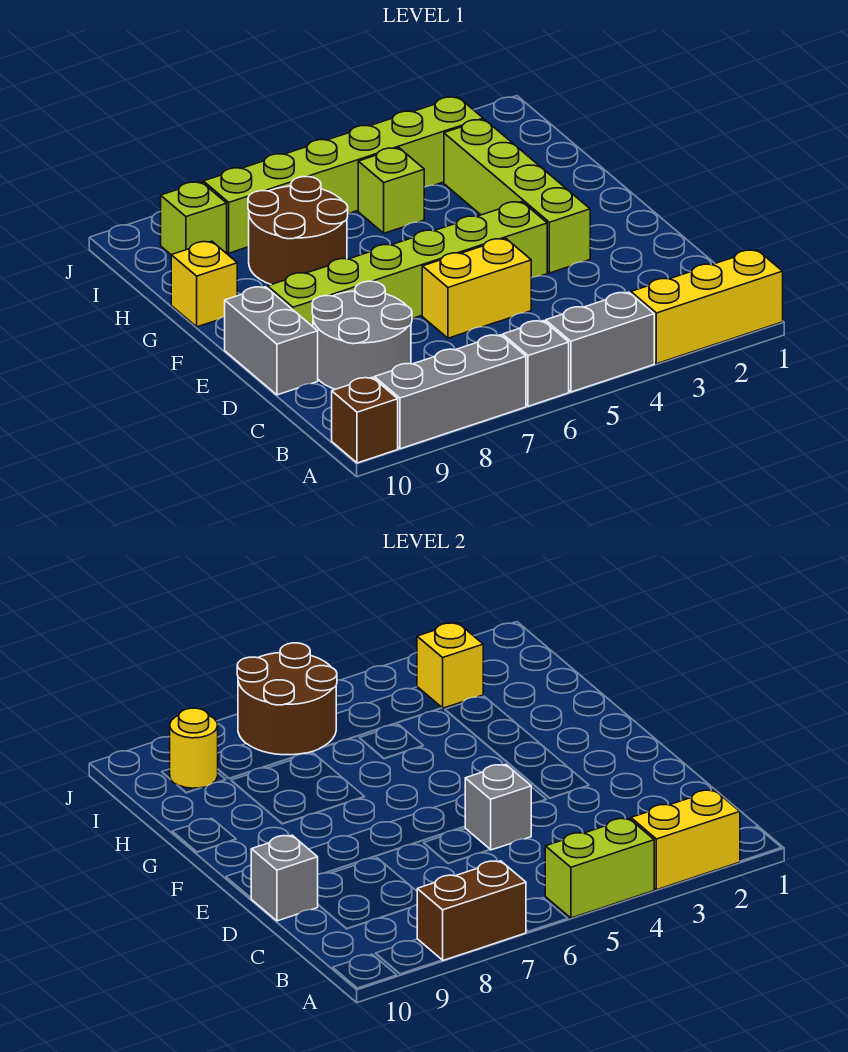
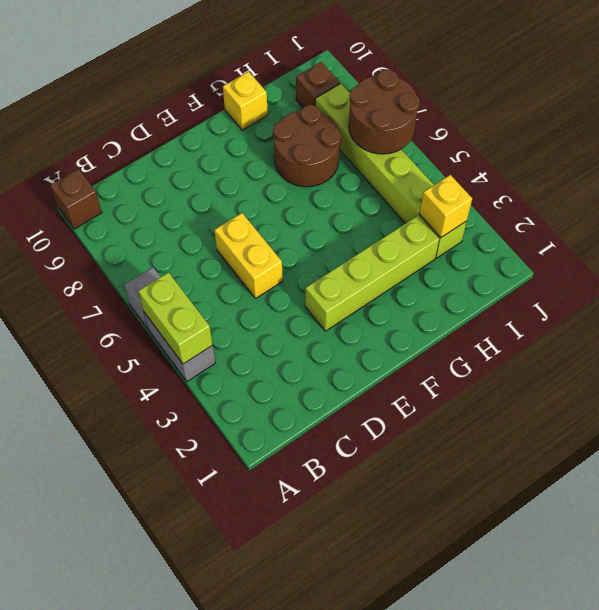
brown brick I9 level 1 -> lime brick I9 level 1
none -> yellow brick A1:A3 level 1
none -> grey brick A7:A9 level 1
none -> grey round brick C8:D9 level 1

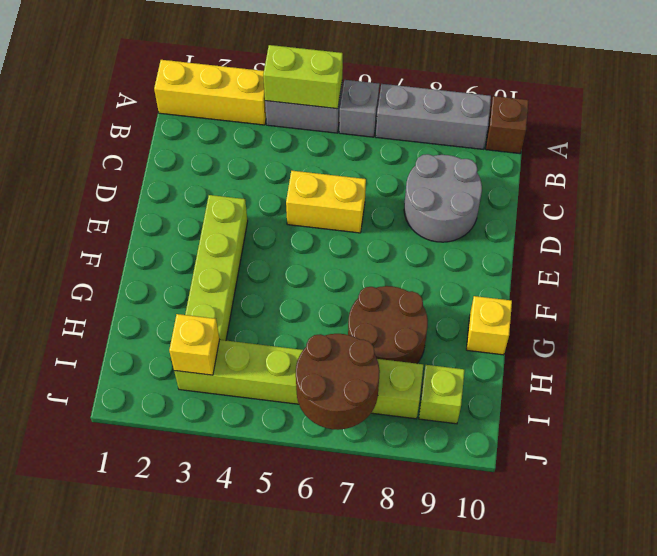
none -> grey brick D10:E10 level 1
none -> lime brick E4:E9 level 1
none -> lime brick H5 level 1

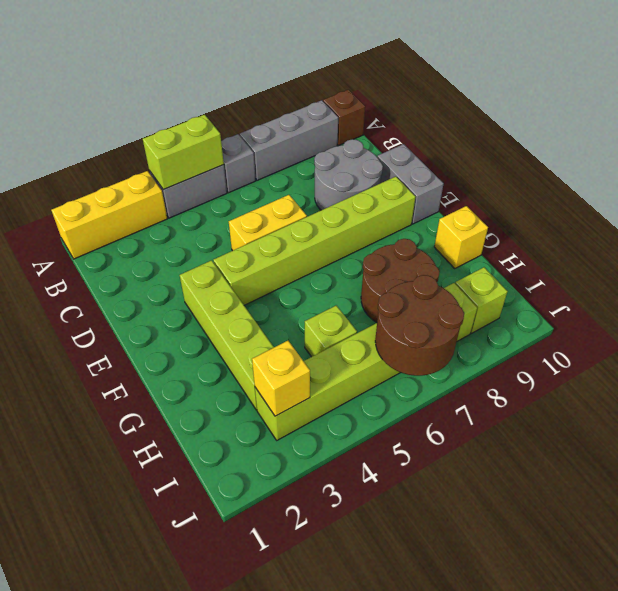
none -> yellow brick A2:A3 level 2
none -> brown brick A7:A8 level 2
none -> grey brick D5 level 2

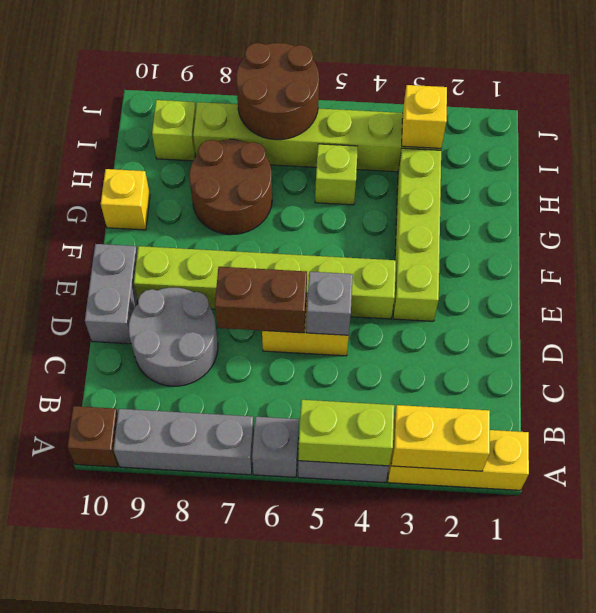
brown brick D6:D7 level 2 -> brown brick A7:A8 level 2
none -> grey brick D10 level 2
none -> yellow round brick I9 level 2

